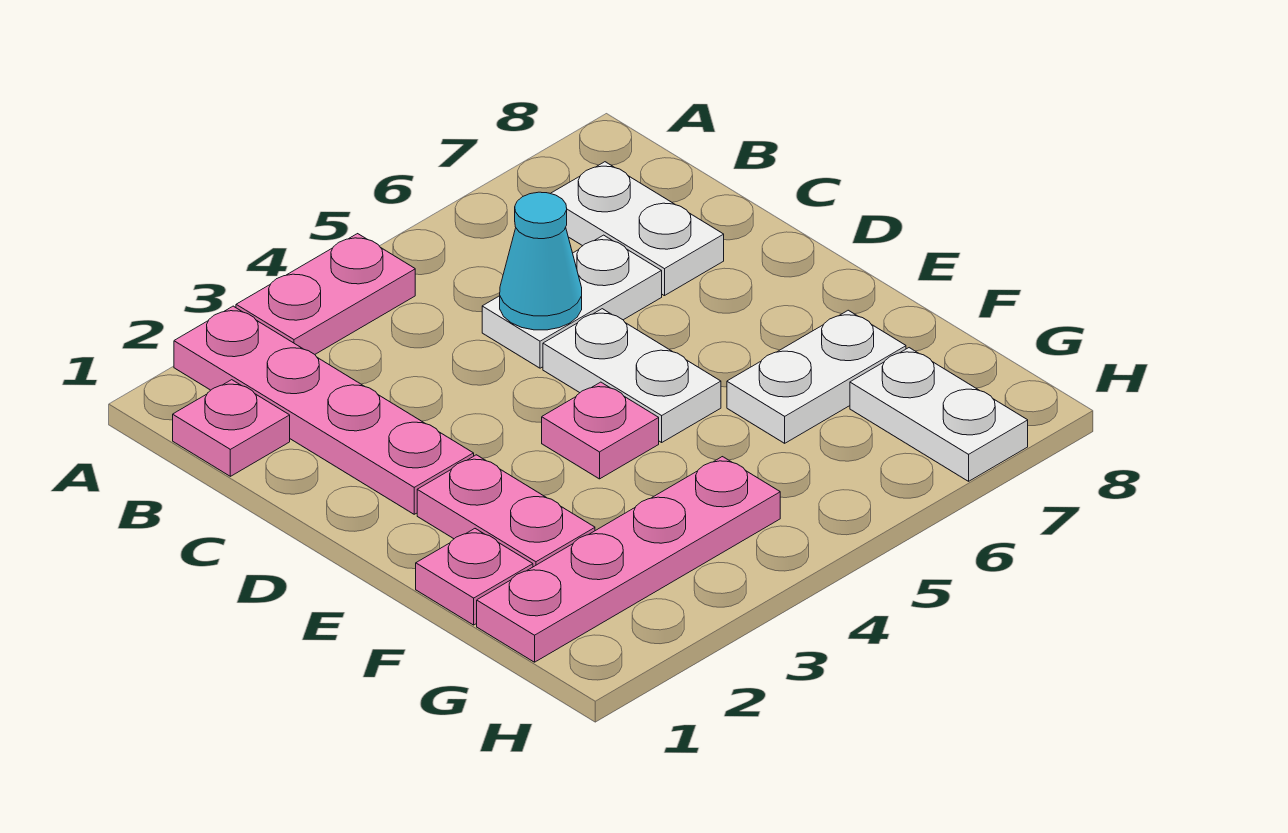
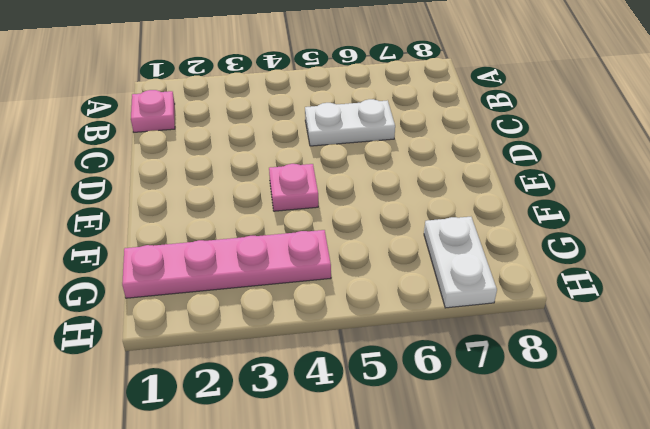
none -> pink plate A2:D2 level 1
none -> pink plate A3:A4 level 1
none -> white plate B7:C7 level 1

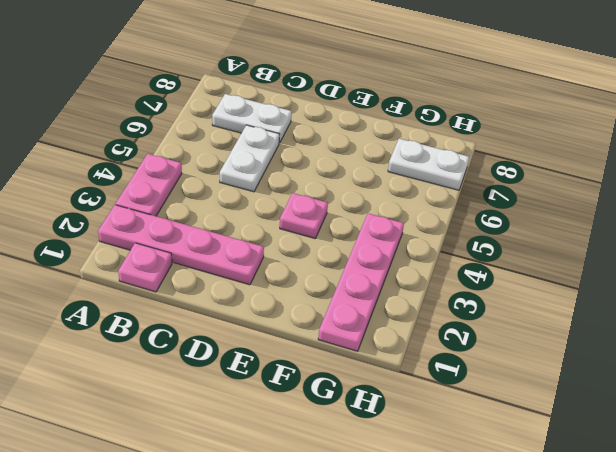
none -> white plate D5:E5 level 1
none -> pink plate E2:F2 level 1
none -> pink plate F1 level 1

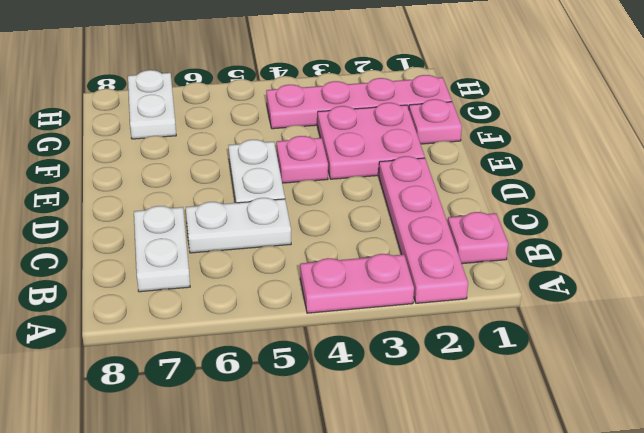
pink plate E2:F3 level 1 -> pink plate E2:F2 level 1
none -> white plate F6:F7 level 1
none -> cyan cone C5 level 2

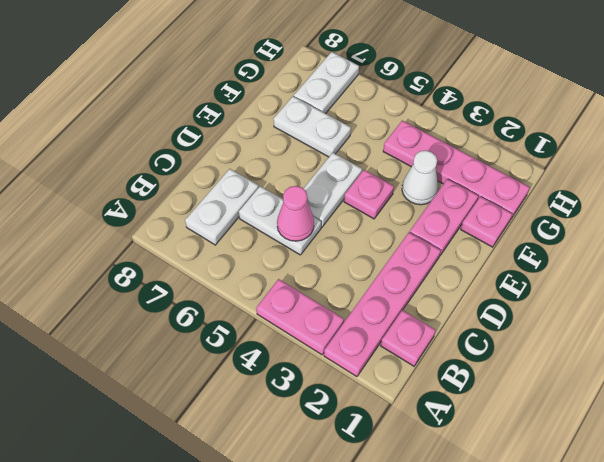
pink cone C5 level 2 -> cyan cone C5 level 2
white cone F3 level 1 -> none

